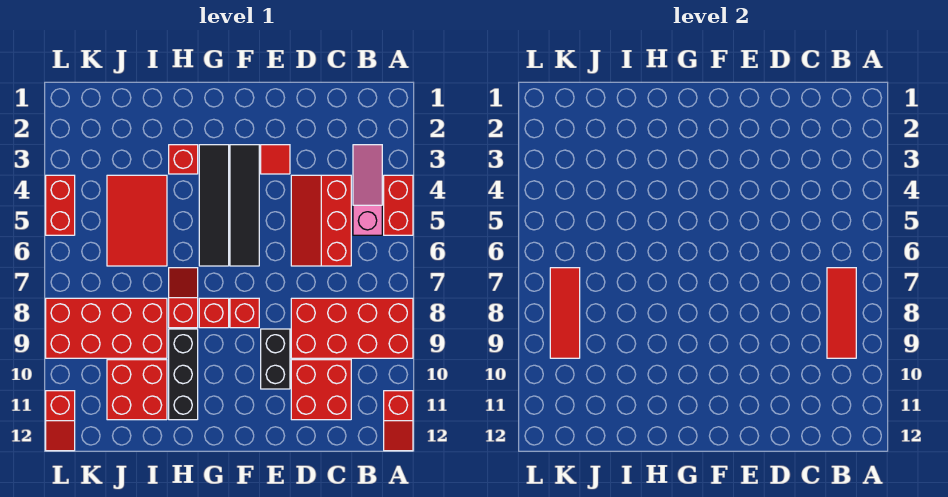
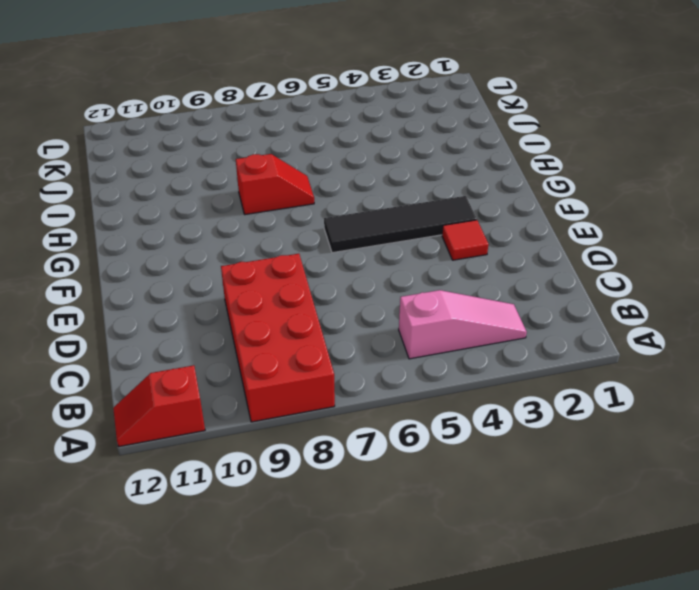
none -> red brick A4:A5 level 1
none -> red slope C4:D6 level 1 top C
none -> red brick C10:D11 level 1

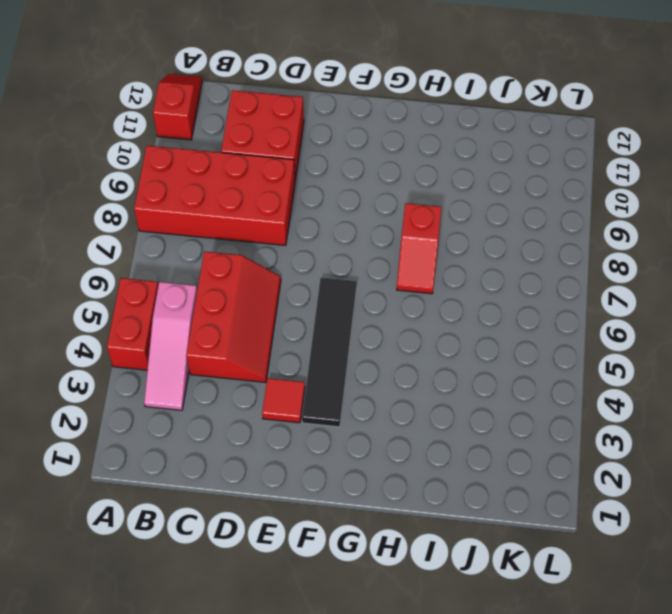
none -> black brick E9:E10 level 1
none -> red brick F8 level 1
none -> black tile G3:G6 level 1

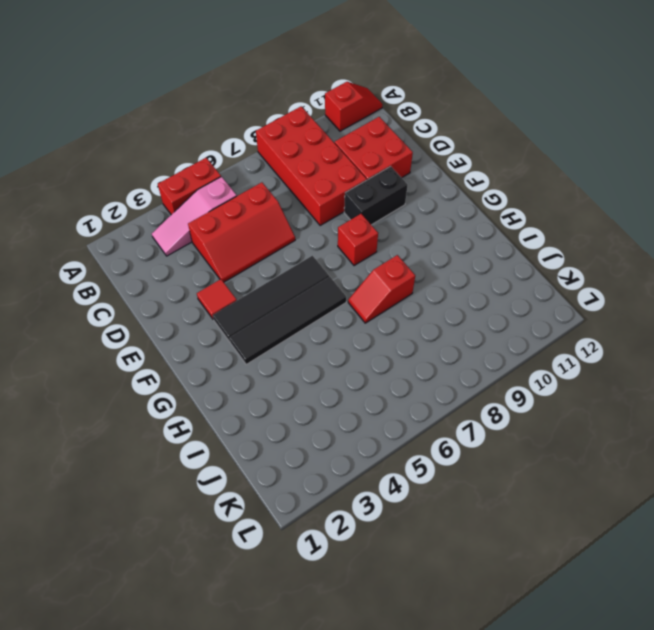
none -> red brick G8 level 1
none -> red brick H3 level 1
none -> black brick H9:H11 level 1

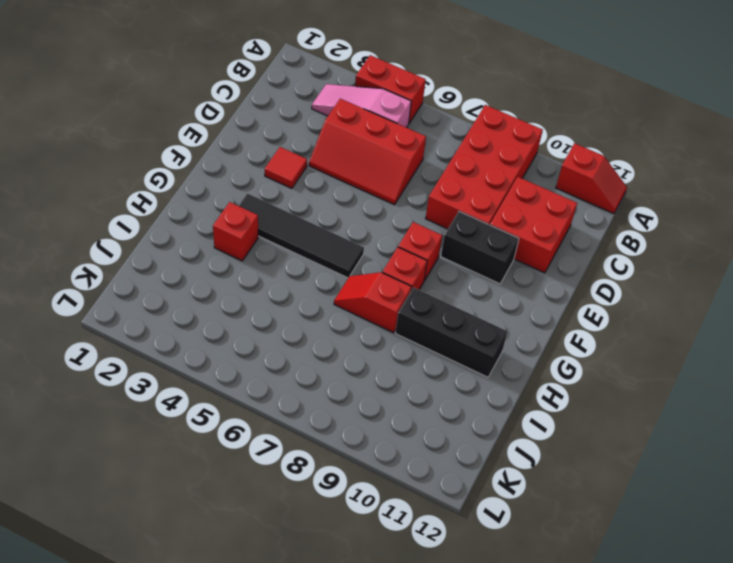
none -> black tile F3:F6 level 1
none -> red tile I4:J6 level 1
none -> red brick I8:L9 level 1

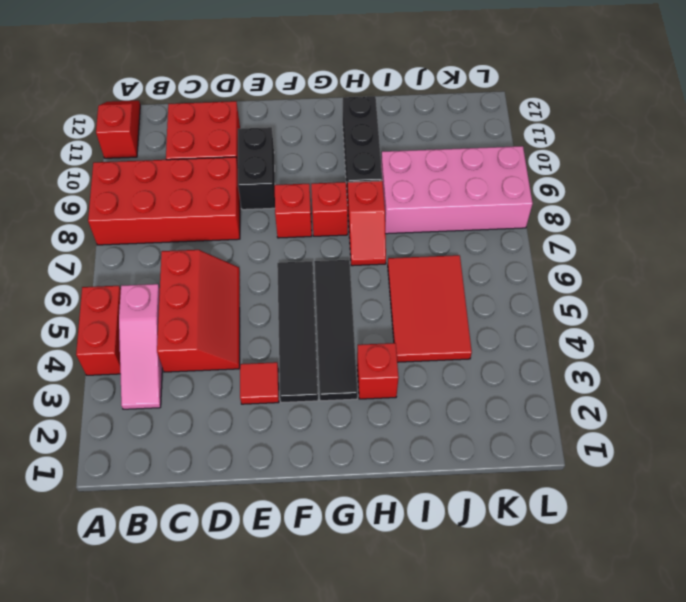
pink brick I8:L9 level 1 -> red brick I8:L9 level 1
none -> red brick I10:J11 level 1
none -> red brick L4:L5 level 1
none -> red slope L11:L12 level 1 top 11

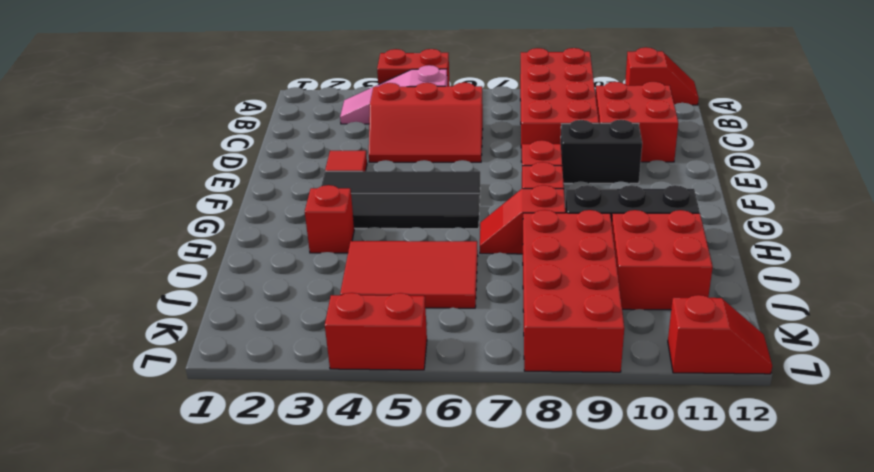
none -> red tile B7:B9 level 2
none -> red tile K7:K9 level 2

